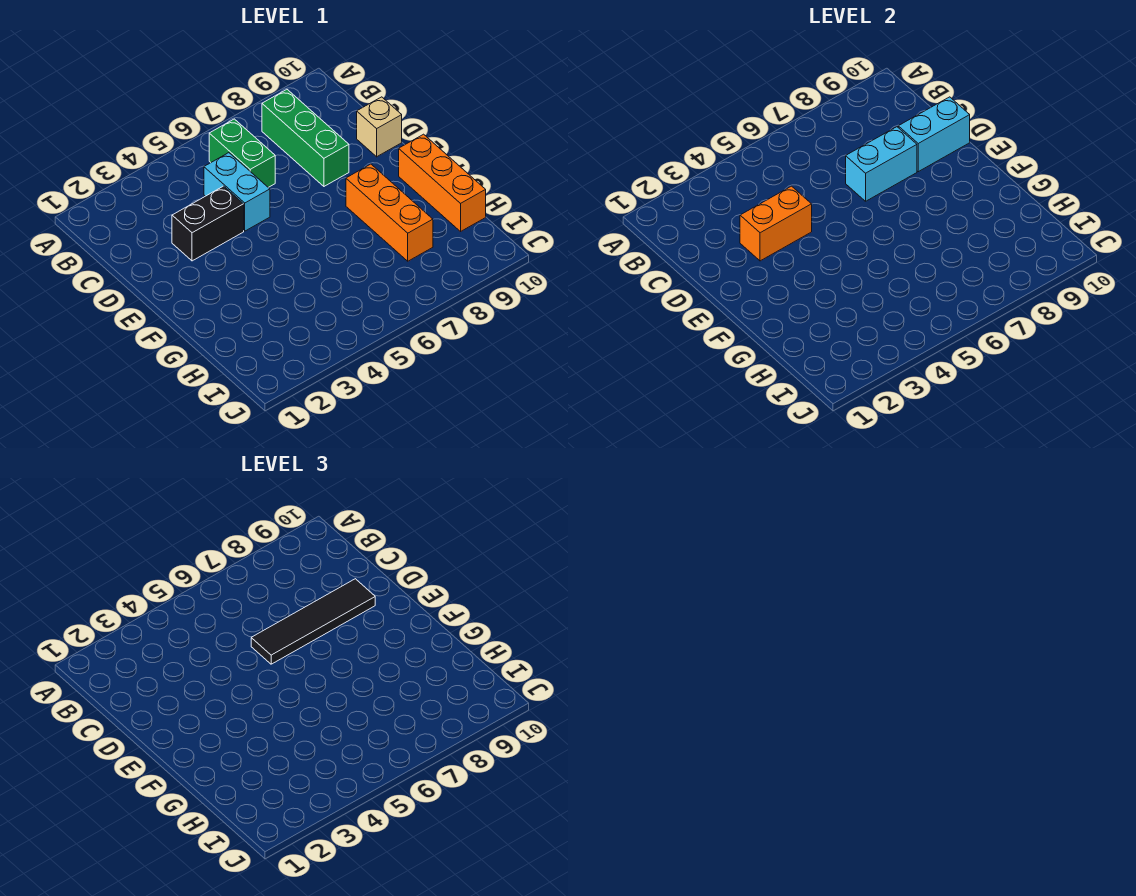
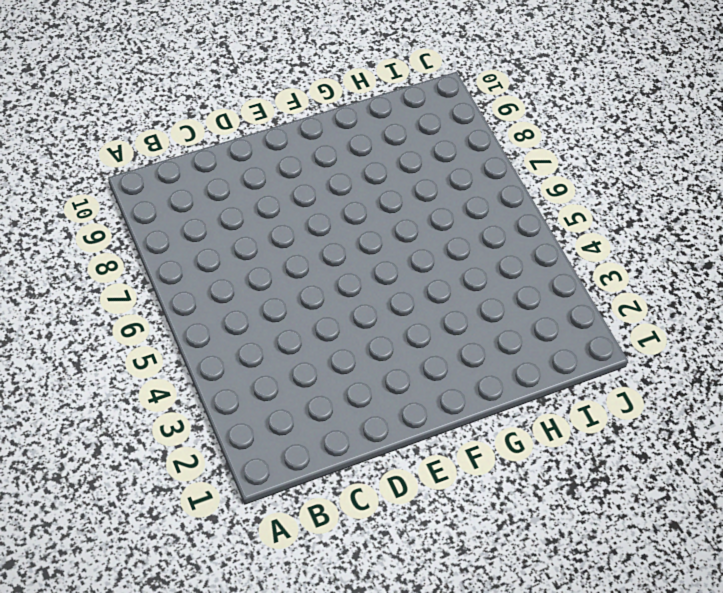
none -> green brick B6:C6 level 1
none -> green brick B8:D8 level 1

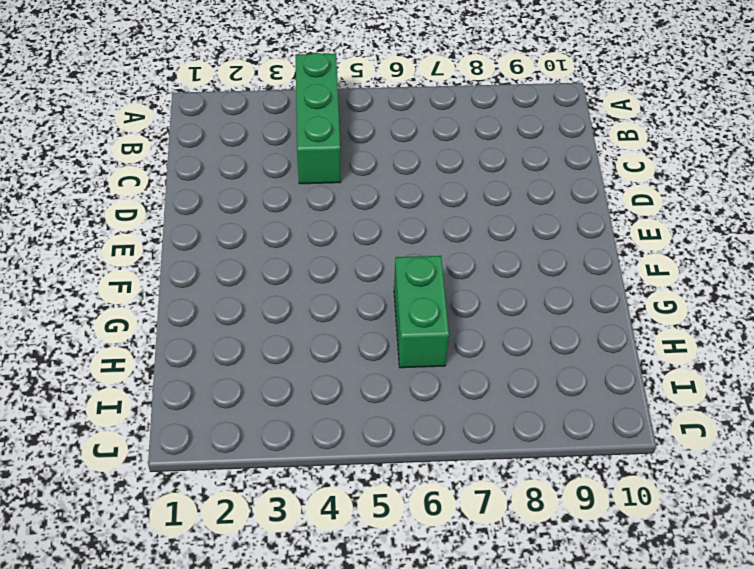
green brick A4:C4 level 1 -> green brick B8:D8 level 1
green brick G6:H6 level 1 -> green brick B6:C6 level 1
none -> cyan brick C5:D5 level 1
none -> black brick D3:D4 level 1

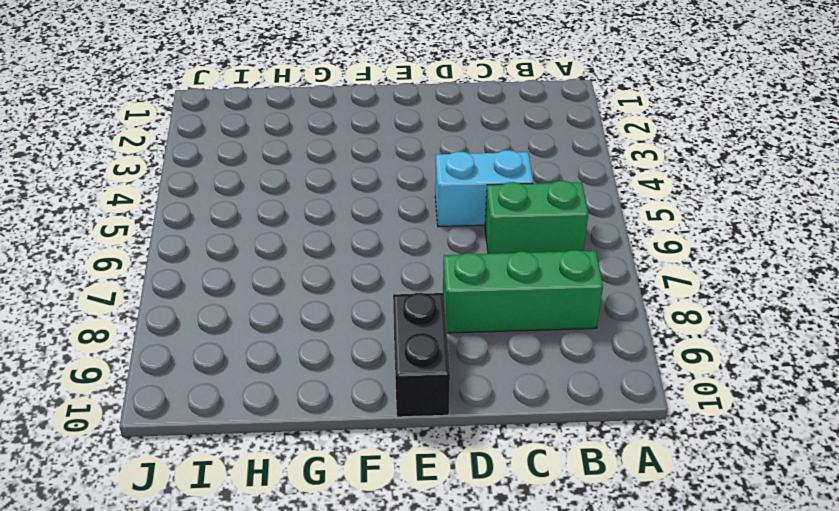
black brick E9:E10 level 1 -> black brick D3:D4 level 1
none -> tan brick D10 level 1
none -> orange brick F8:H8 level 1

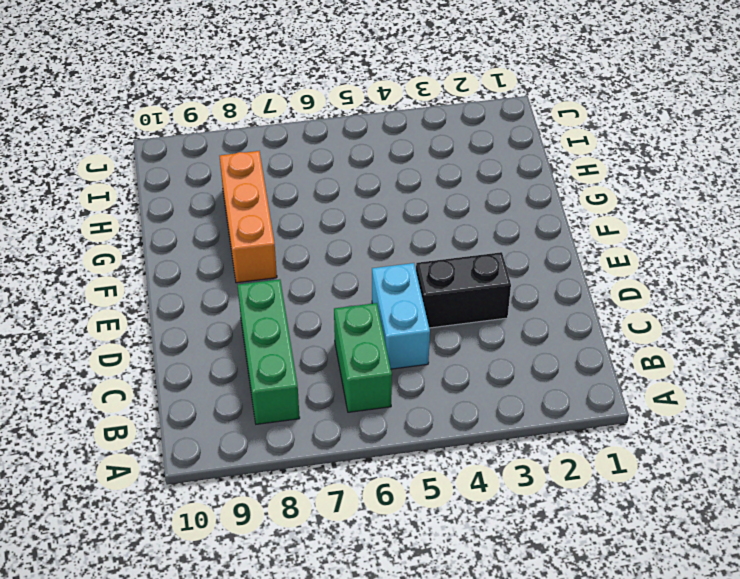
none -> tan brick D10 level 1
none -> orange brick F10:H10 level 1

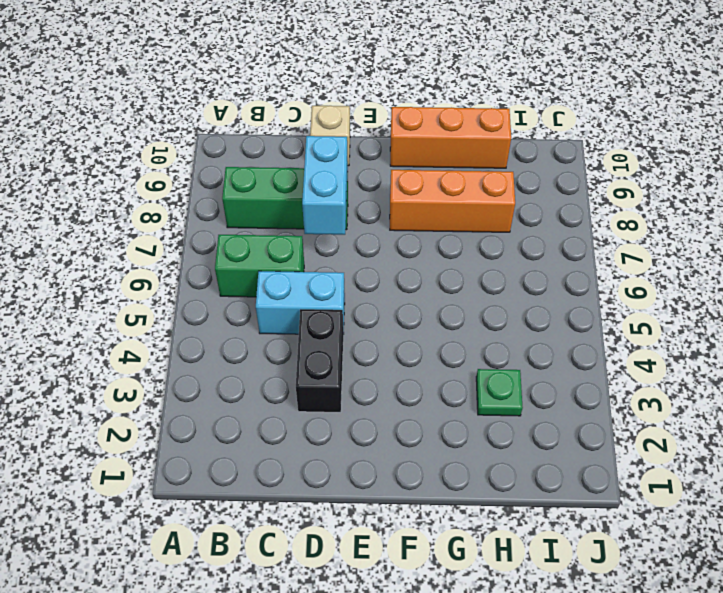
green plate H3 level 1 -> none
none -> orange brick D3:D4 level 2
none -> cyan brick D9:D10 level 2

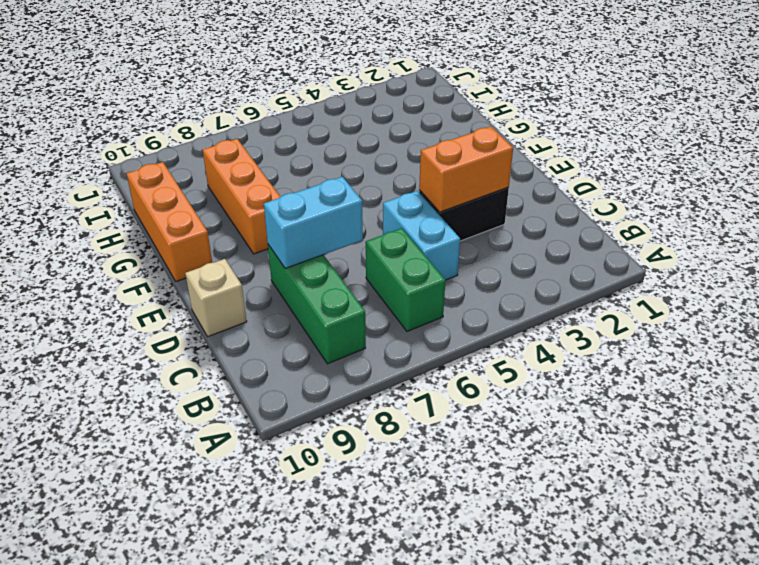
none -> cyan brick D9:D10 level 2
none -> black tile D6:D9 level 3

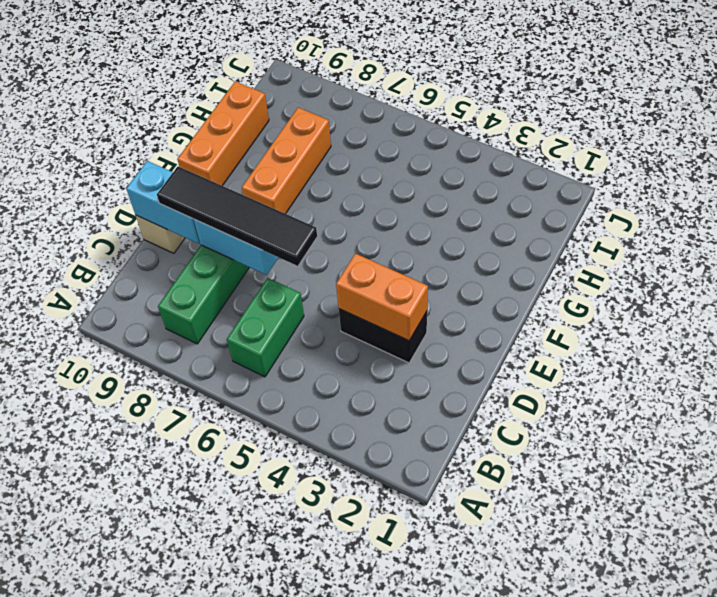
none -> cyan brick C5:D5 level 1

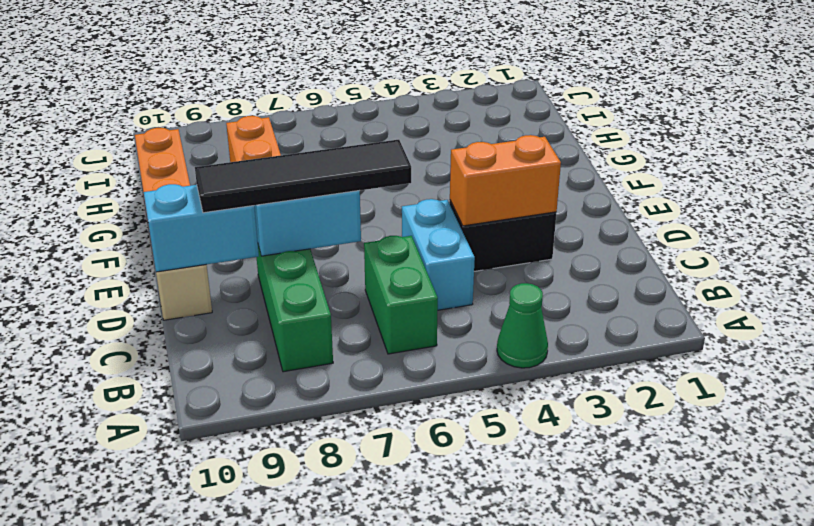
green cone A4 level 1 -> none

